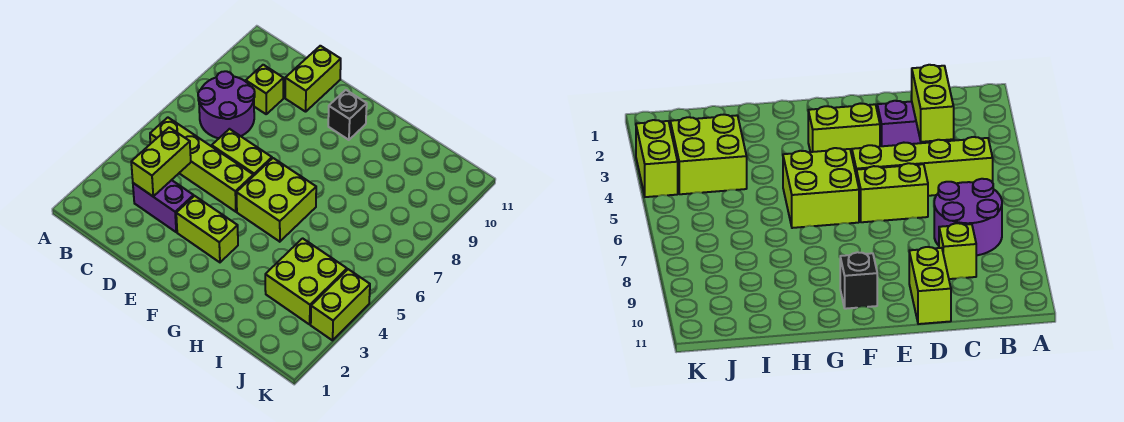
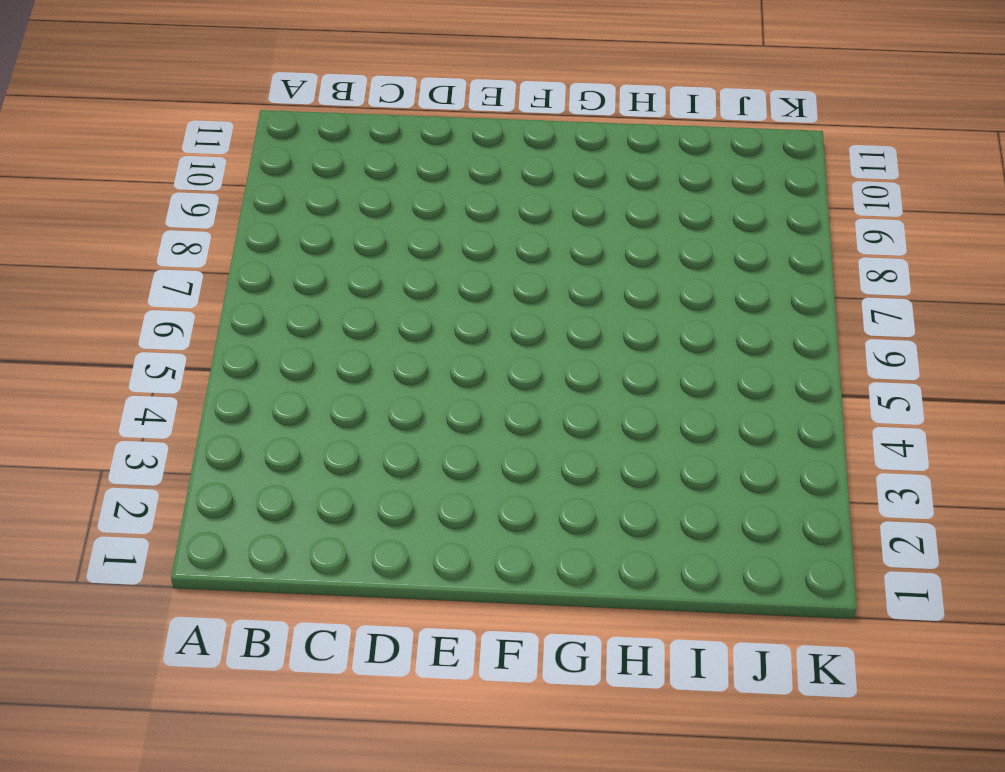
none -> lime brick B5:E5 level 1
none -> purple round brick B7:C8 level 1
none -> purple brick C3:D3 level 1

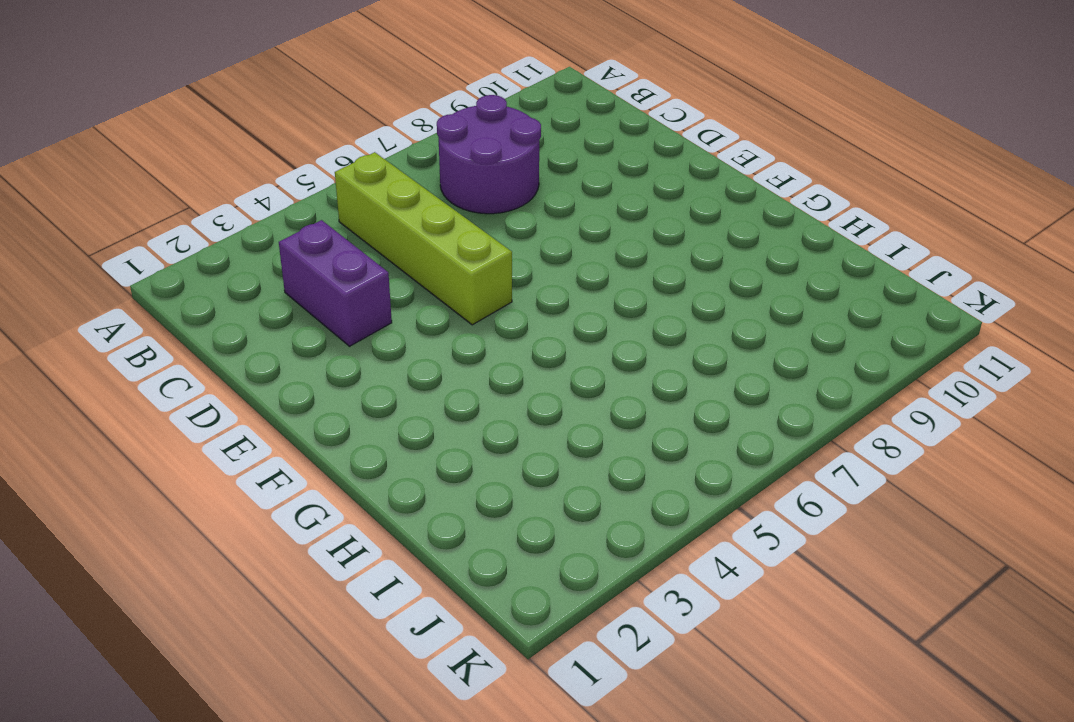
none -> lime brick C9 level 1
none -> lime brick D6:E6 level 1
none -> lime brick D10:D11 level 1

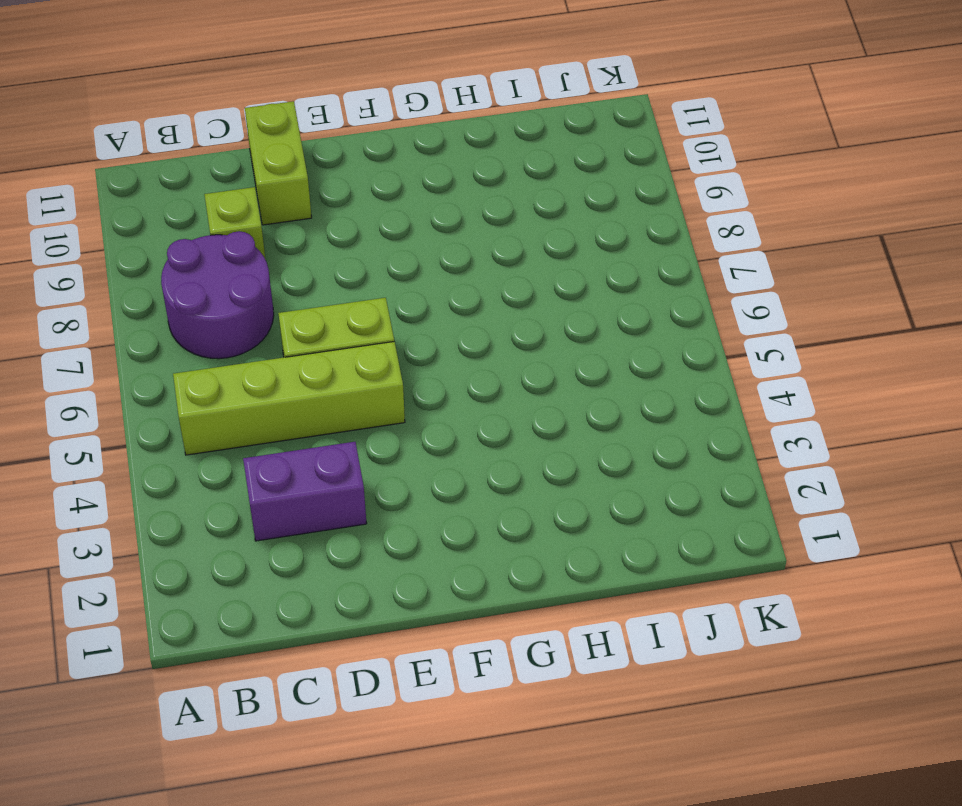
none -> lime brick E3:F3 level 1
none -> lime brick F5:G6 level 1
none -> black brick F10 level 1

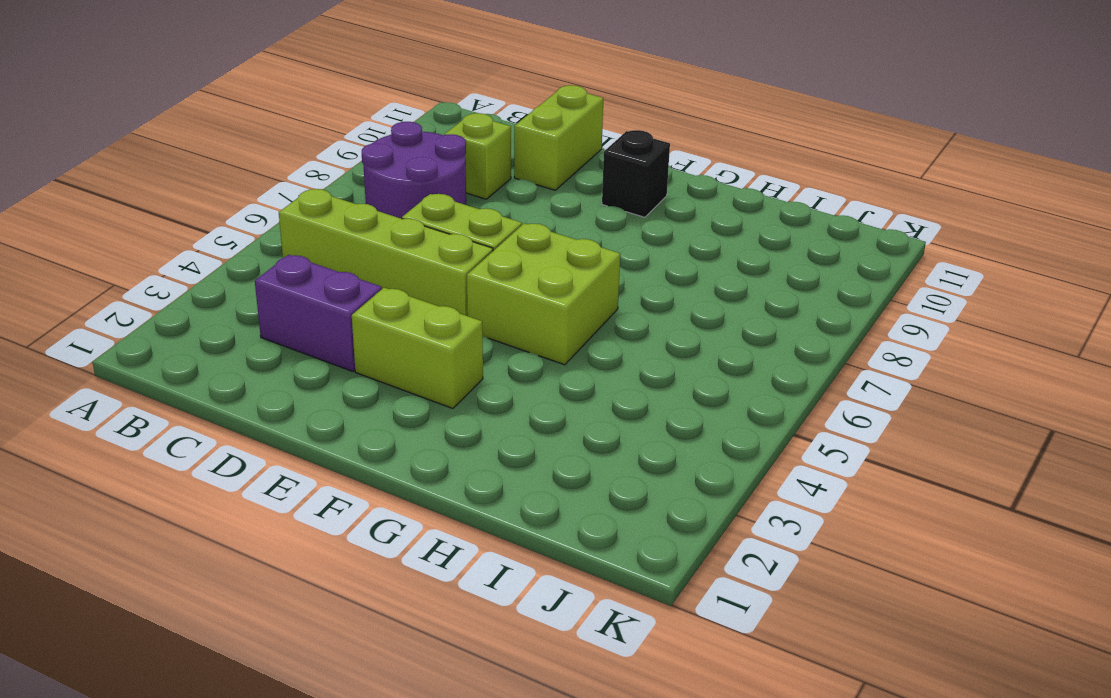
none -> lime brick I3:J4 level 1
none -> lime brick K3:K4 level 1
none -> lime brick C3:C4 level 2

